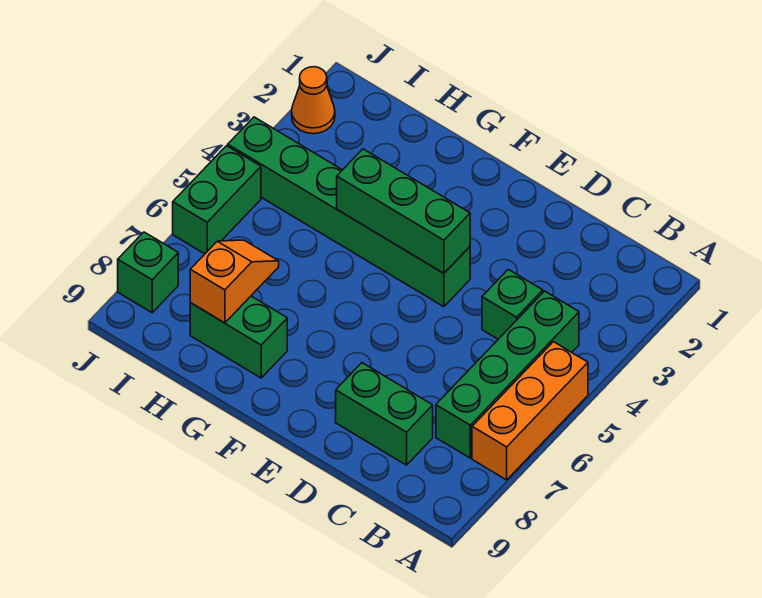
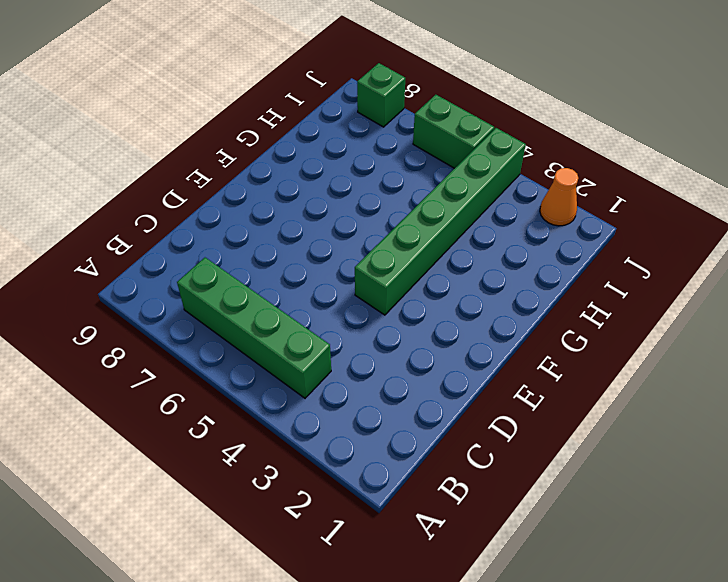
none -> orange brick A5:A7 level 1
none -> green brick C4 level 1

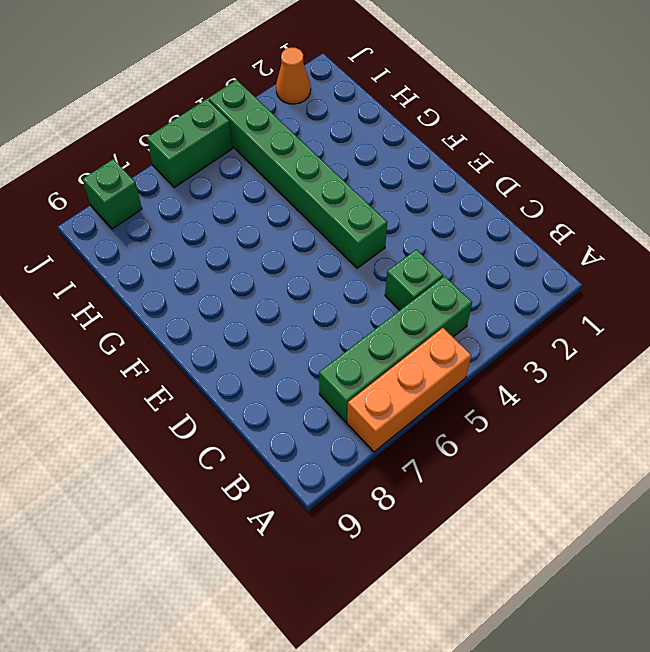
none -> green brick C8:D8 level 1
none -> green brick G8:H8 level 1

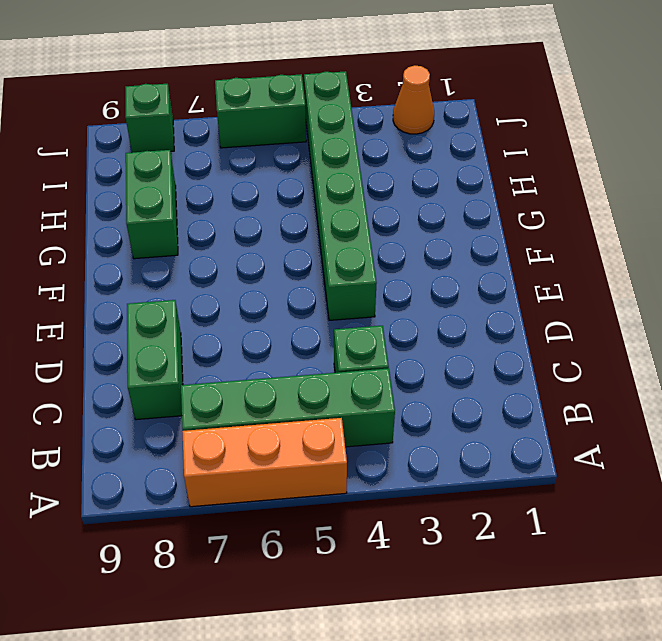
none -> green brick E4:G4 level 2
none -> orange slope H7:H8 level 2 top 8

